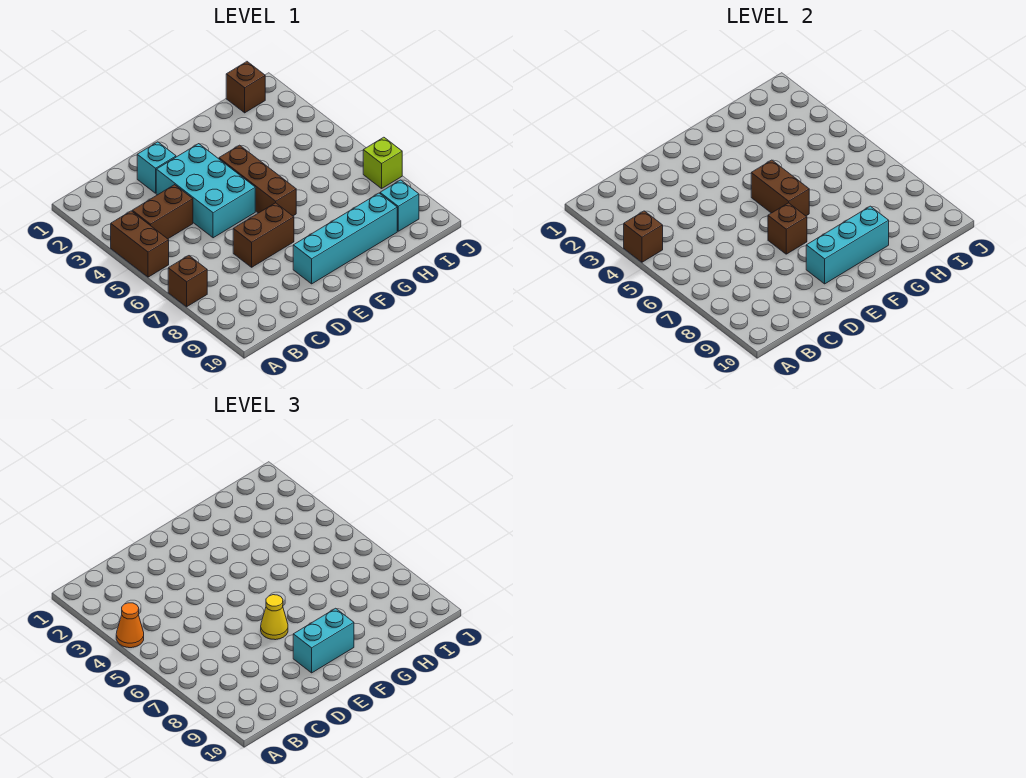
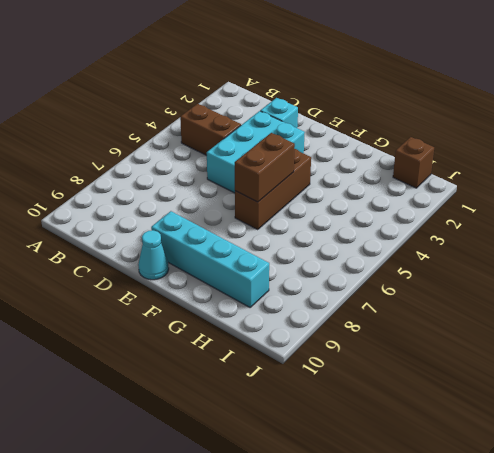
cyan cone E10 level 1 -> none
none -> brown brick A4:A5 level 1
none -> brown brick A7 level 1
none -> brown brick D7:E7 level 1

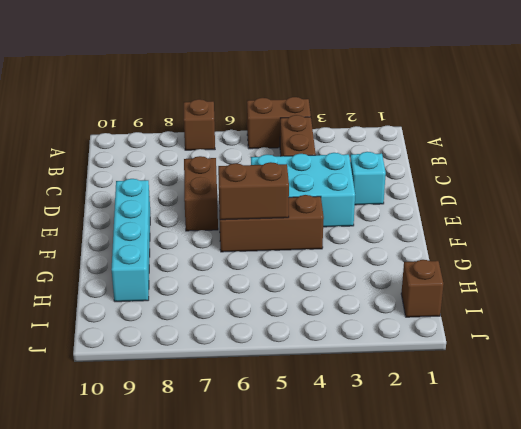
none -> cyan brick I9 level 1
none -> lime brick J7 level 1
none -> brown brick A4 level 2

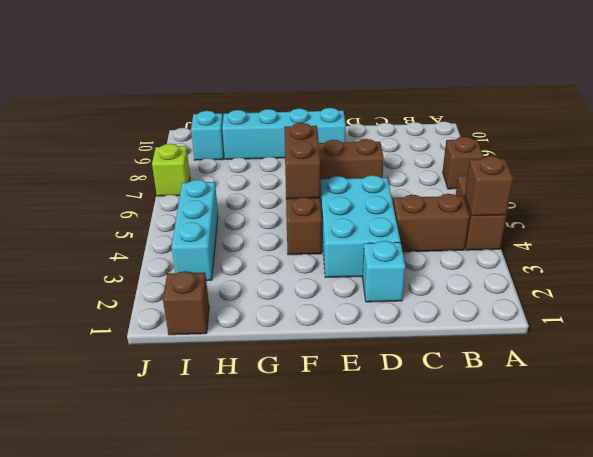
cyan brick I3:I5 level 1 -> cyan brick E9:G9 level 2
none -> brown brick E7 level 2
none -> orange cone A4 level 3
none -> yellow cone E7 level 3

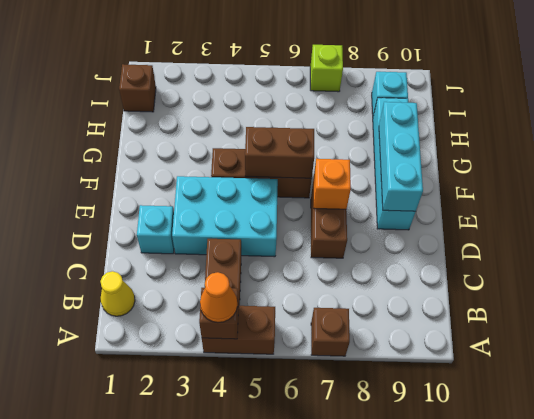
yellow cone B1 level 1 -> yellow cone E7 level 3
orange brick E7 level 2 -> brown brick E7 level 2
none -> cyan brick E9:F9 level 3

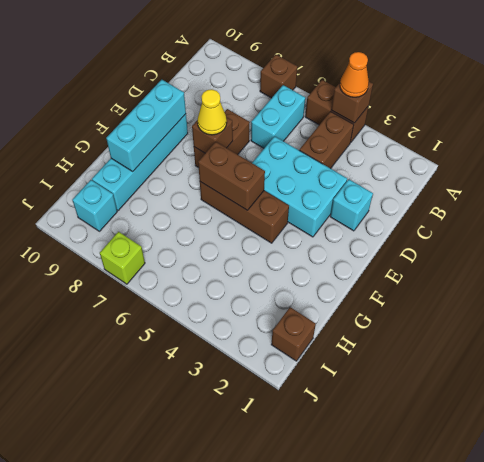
cyan brick B6:C6 level 1 -> cyan brick E9:F9 level 3

